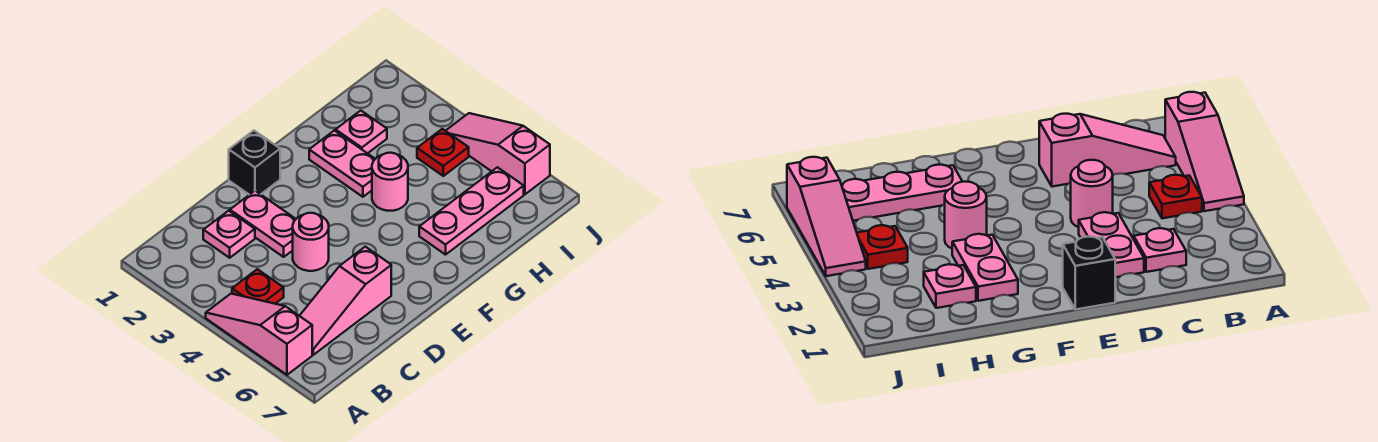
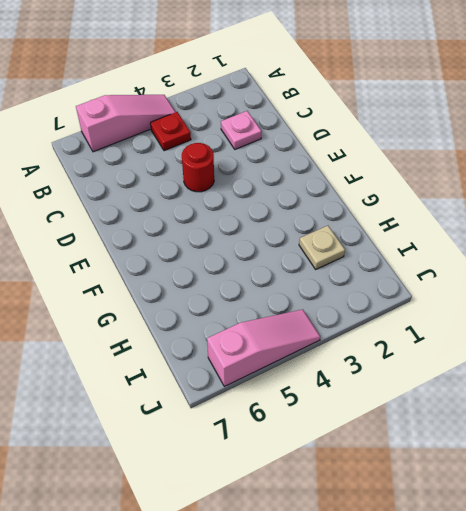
red round brick D4 level 1 -> pink round brick D4 level 1
tan plate H2 level 1 -> pink plate H2 level 1
none -> pink slope B6:D6 level 1 top D
none -> pink plate D2:D3 level 1
none -> black brick E1 level 1

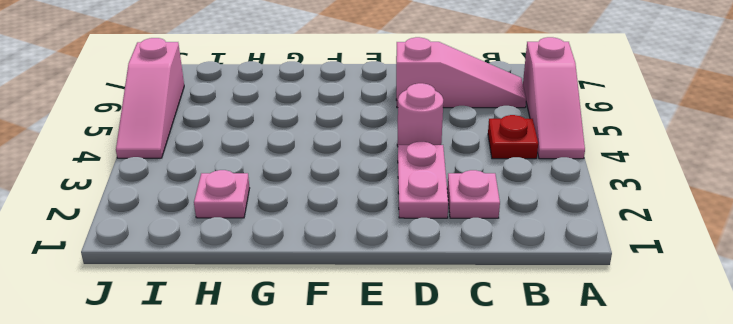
none -> black brick E1 level 1
none -> pink plate G2:G3 level 1
none -> pink round brick G4 level 1

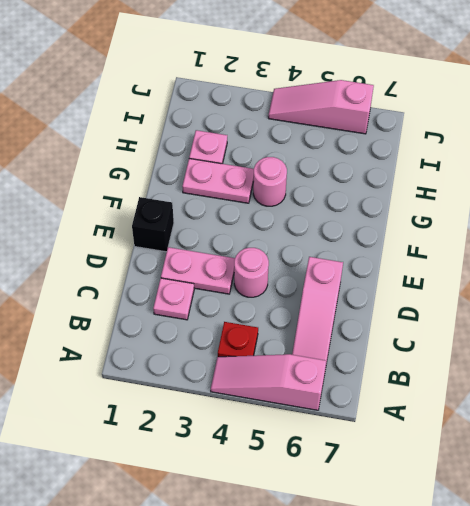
none -> pink plate G6:I6 level 1
none -> red plate I4 level 1

